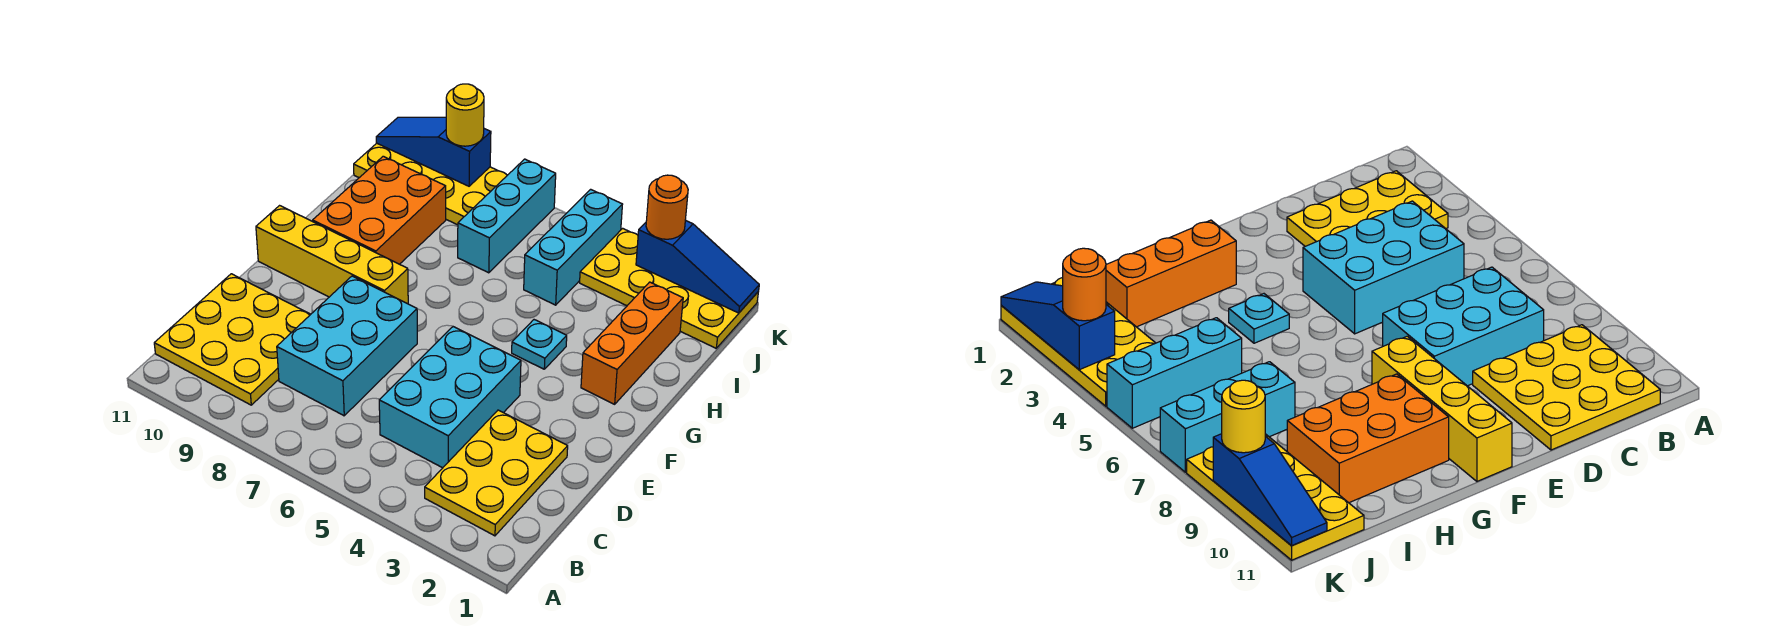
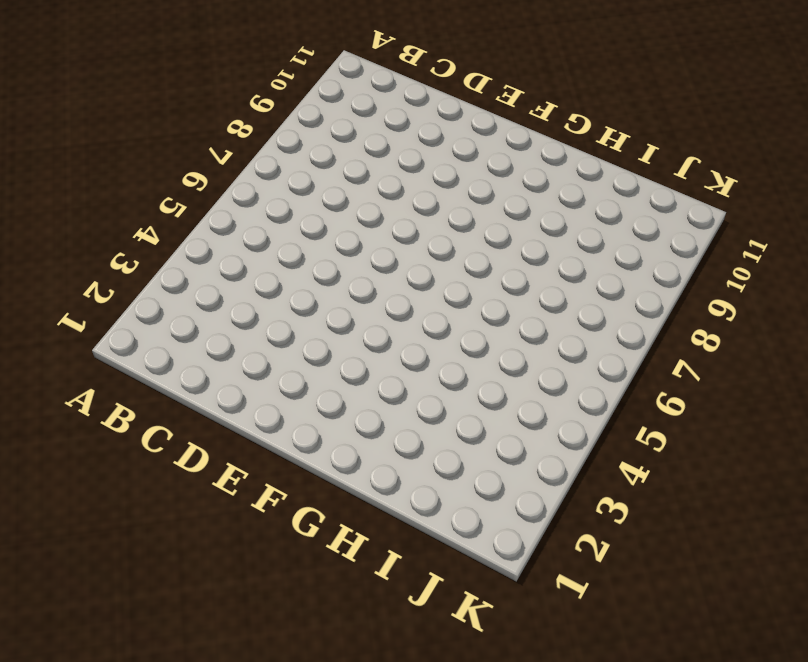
none -> yellow plate B2:D3 level 1
none -> yellow plate B9:D11 level 1
none -> cyan brick C4:E5 level 1

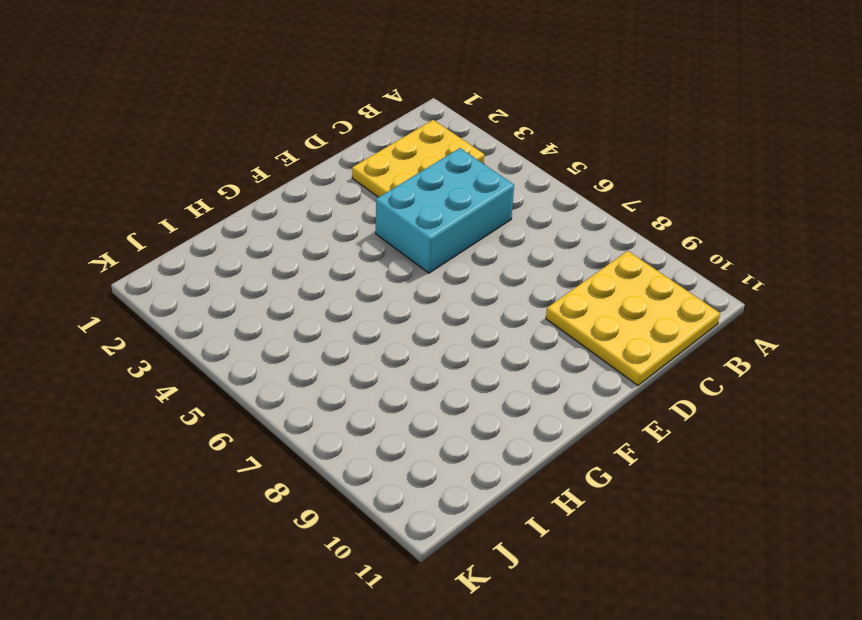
none -> cyan brick C7:E8 level 1
none -> yellow brick F8:F11 level 1
none -> orange brick G2:I2 level 1

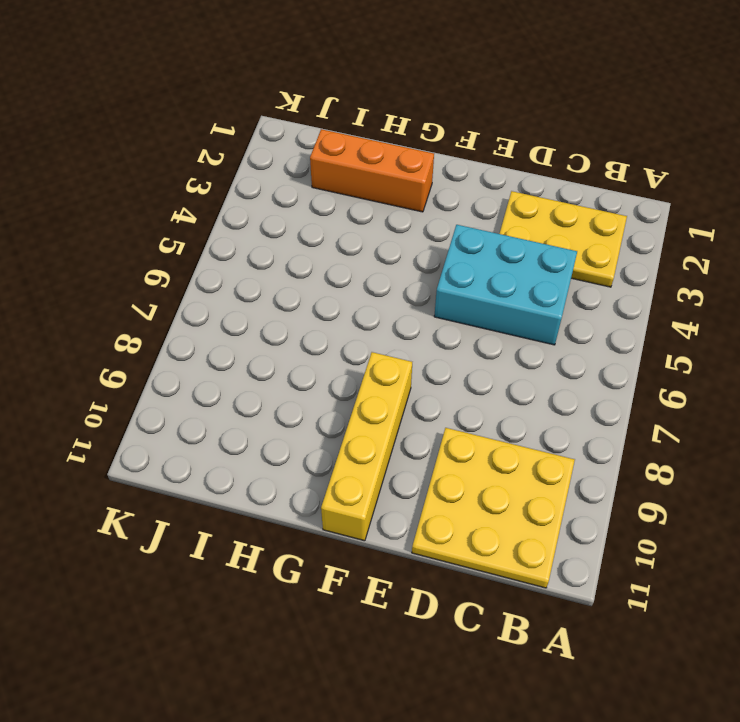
none -> cyan brick C7:E8 level 1
none -> cyan plate G4 level 1
none -> orange brick G9:I10 level 1

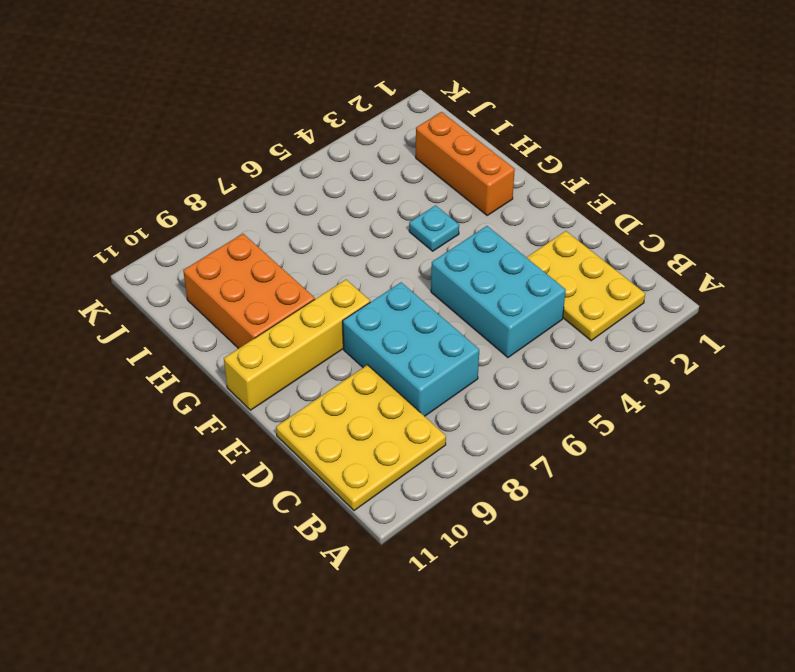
none -> cyan brick I5:K5 level 1
none -> cyan brick I7:K7 level 1
none -> yellow plate J1:K4 level 1

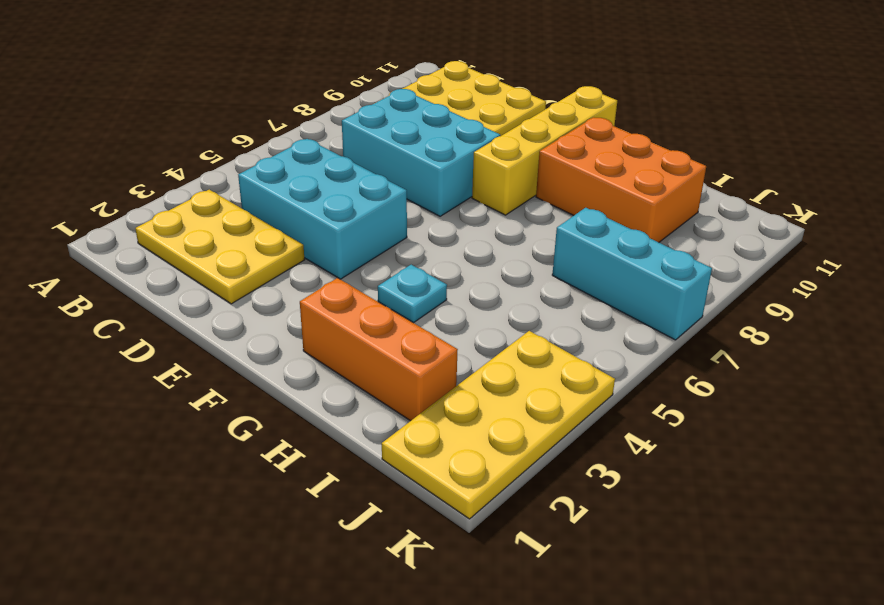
none -> cyan brick I5:K5 level 1
none -> yellow plate J8:K11 level 1
none -> blue slope K1:K3 level 2 top 3

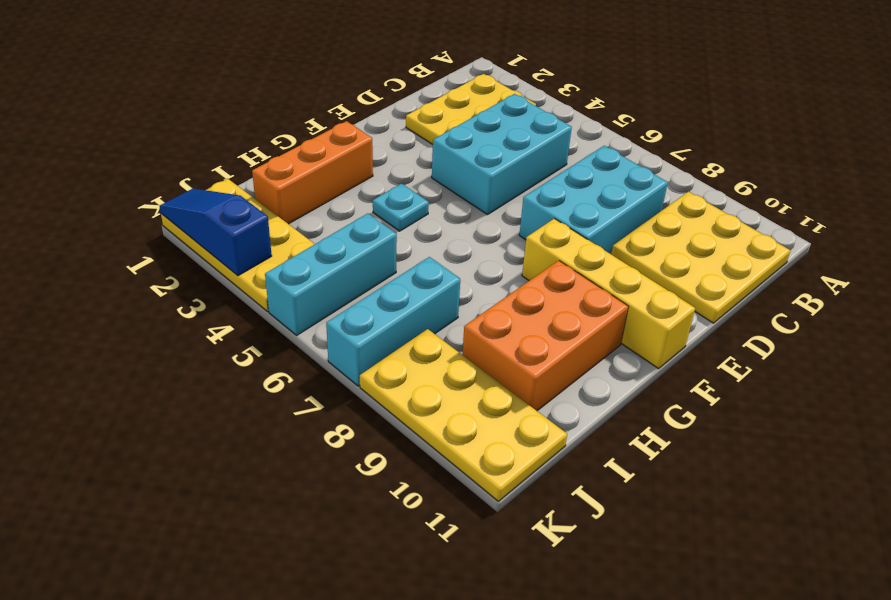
none -> blue slope K9:K11 level 2 top 9
none -> orange round brick K3 level 3
none -> yellow round brick K9 level 3

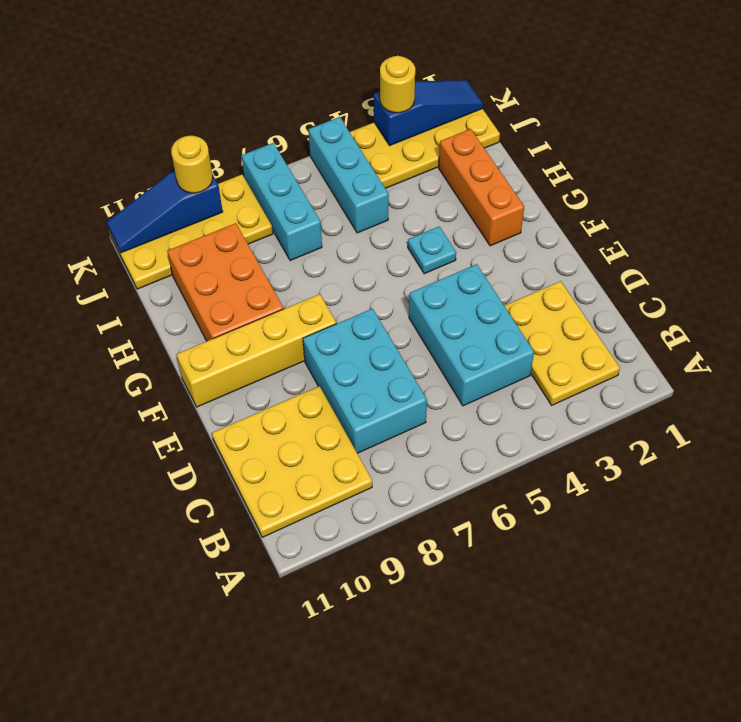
yellow round brick K3 level 3 -> orange round brick K3 level 3

